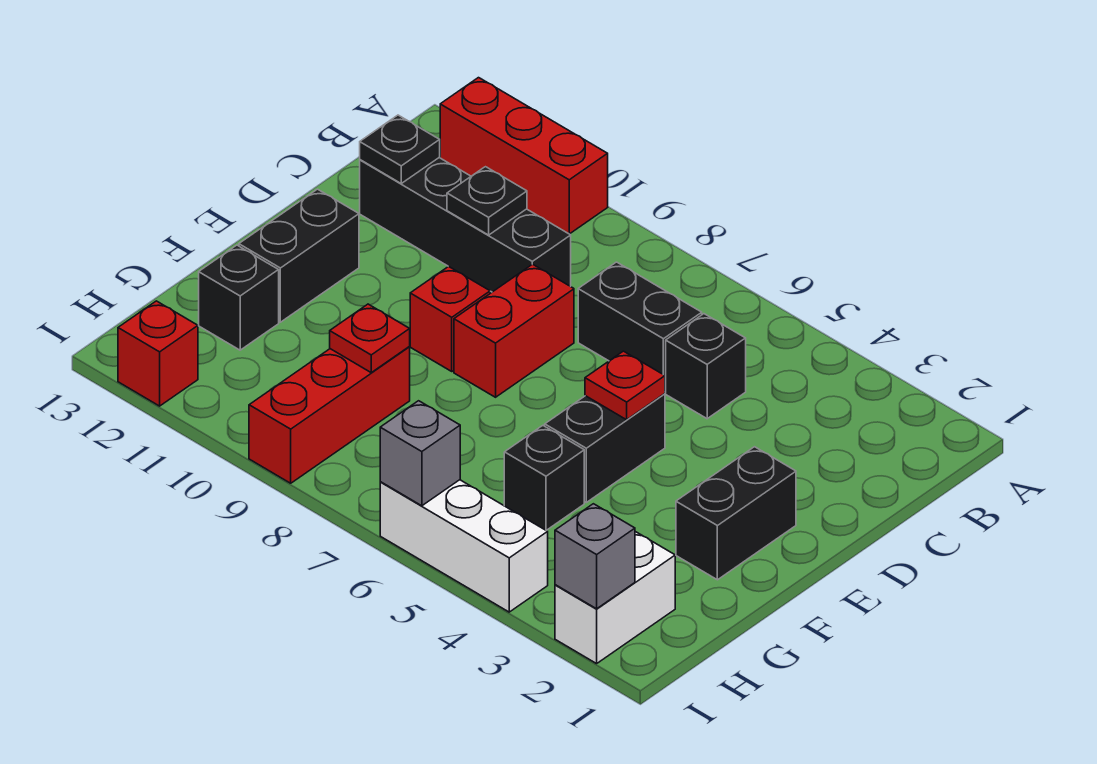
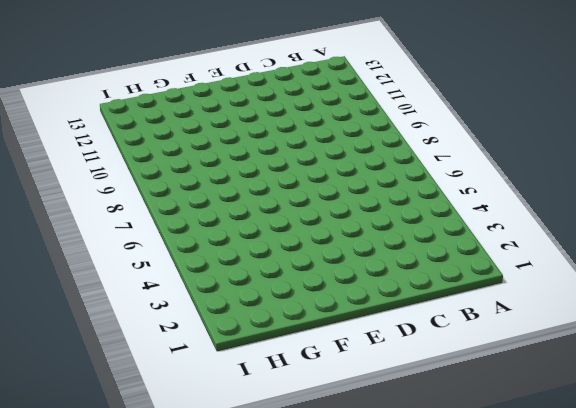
none -> red brick A10:A12 level 1
none -> black brick C5 level 1
none -> black brick C6:C7 level 1

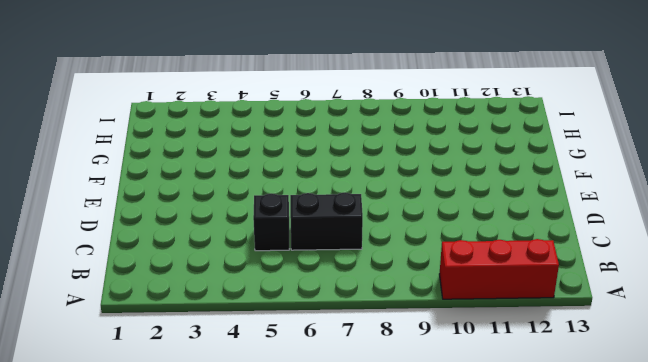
none -> black brick C9:C12 level 1
none -> red brick D8:E8 level 1
none -> black brick E2:F2 level 1

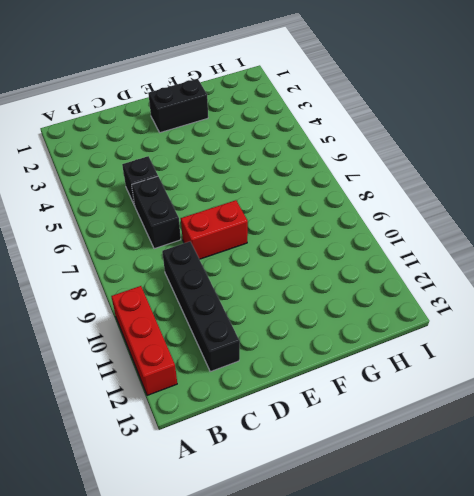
none -> black brick E5:F5 level 1
none -> red brick E9 level 1
none -> black brick E12:F12 level 1

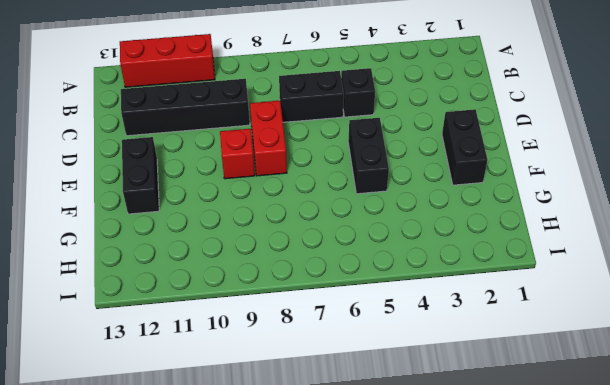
none -> black brick G5 level 1
none -> red brick G9:I9 level 1
none -> black brick G12 level 1

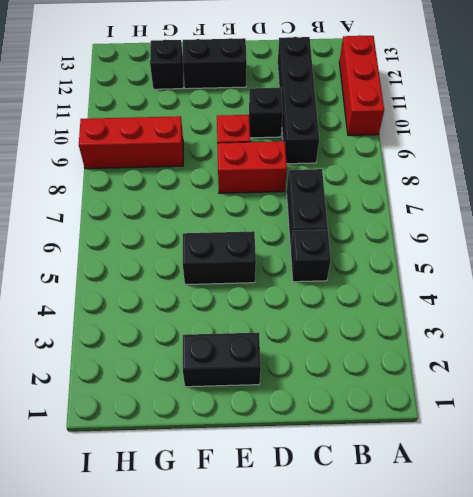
black brick D10 level 1 -> black brick G5 level 1
none -> white brick H2:I2 level 1
none -> white brick I4:I6 level 1
none -> red brick I12 level 1

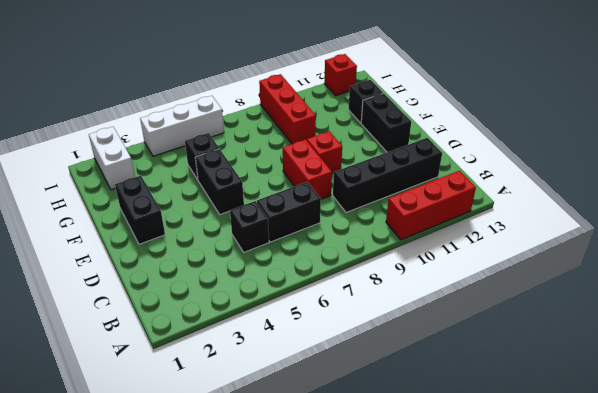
none -> black plate C10 level 2
none -> black plate C12 level 2
none -> red plate E5 level 2

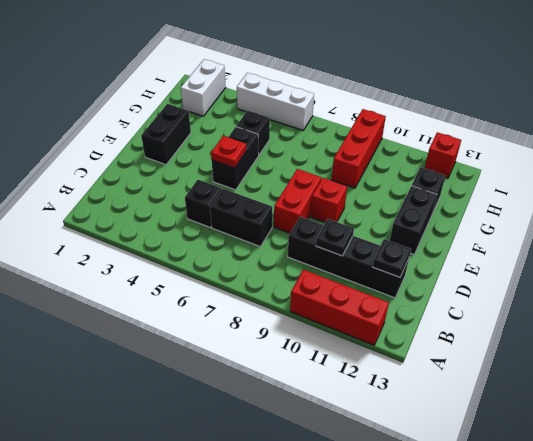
none -> red plate G9 level 2
none -> grey brick I2 level 2
none -> grey brick I6 level 2

